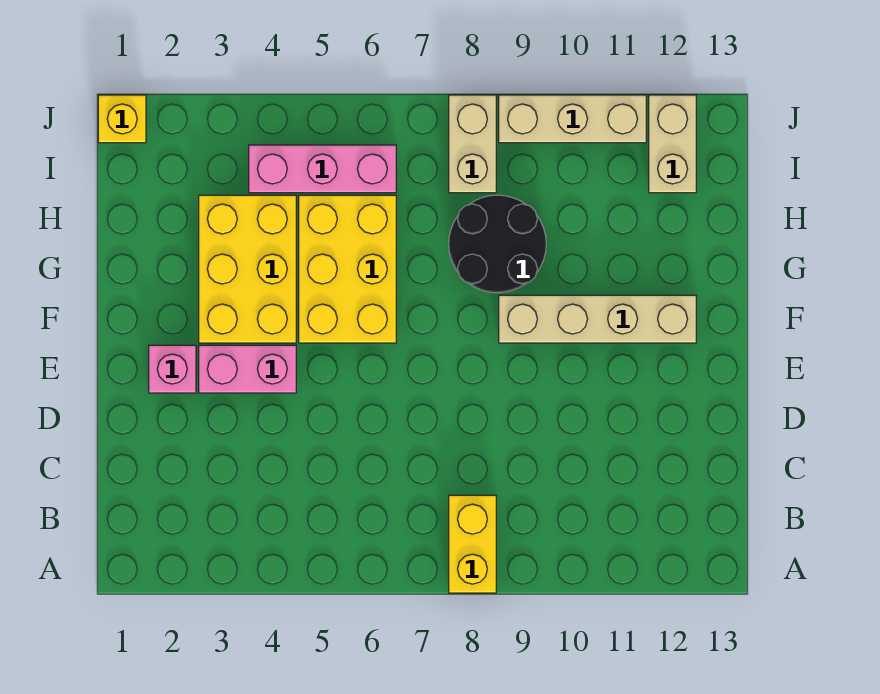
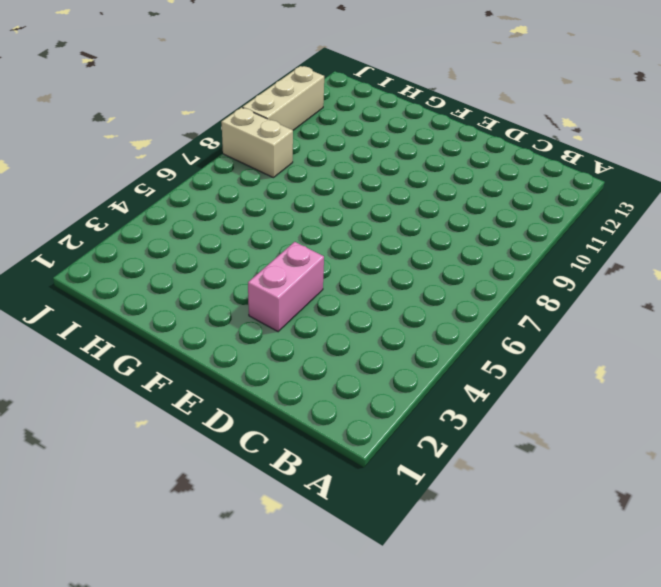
none -> yellow brick A8:B8 level 1
none -> pink brick E2 level 1
none -> yellow brick F3:H4 level 1

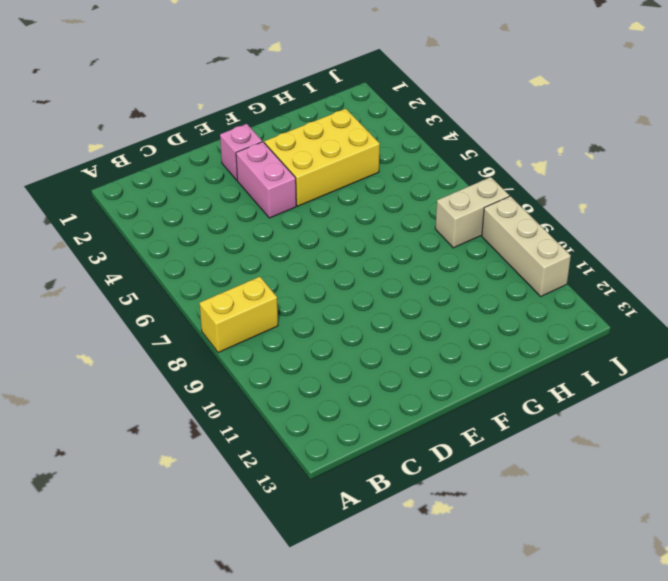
none -> yellow brick F5:H6 level 1
none -> tan brick F9:F12 level 1
none -> black round brick G8:H9 level 1

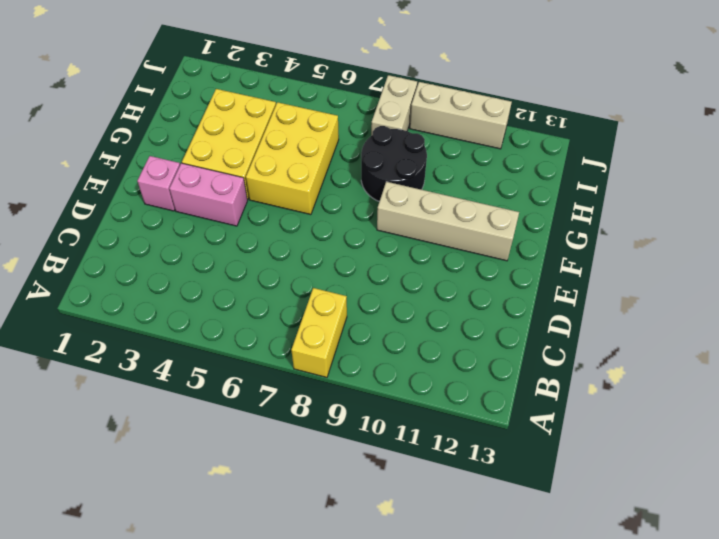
none -> pink brick I4:I6 level 1
none -> tan brick I12:J12 level 1
none -> yellow brick J1 level 1

